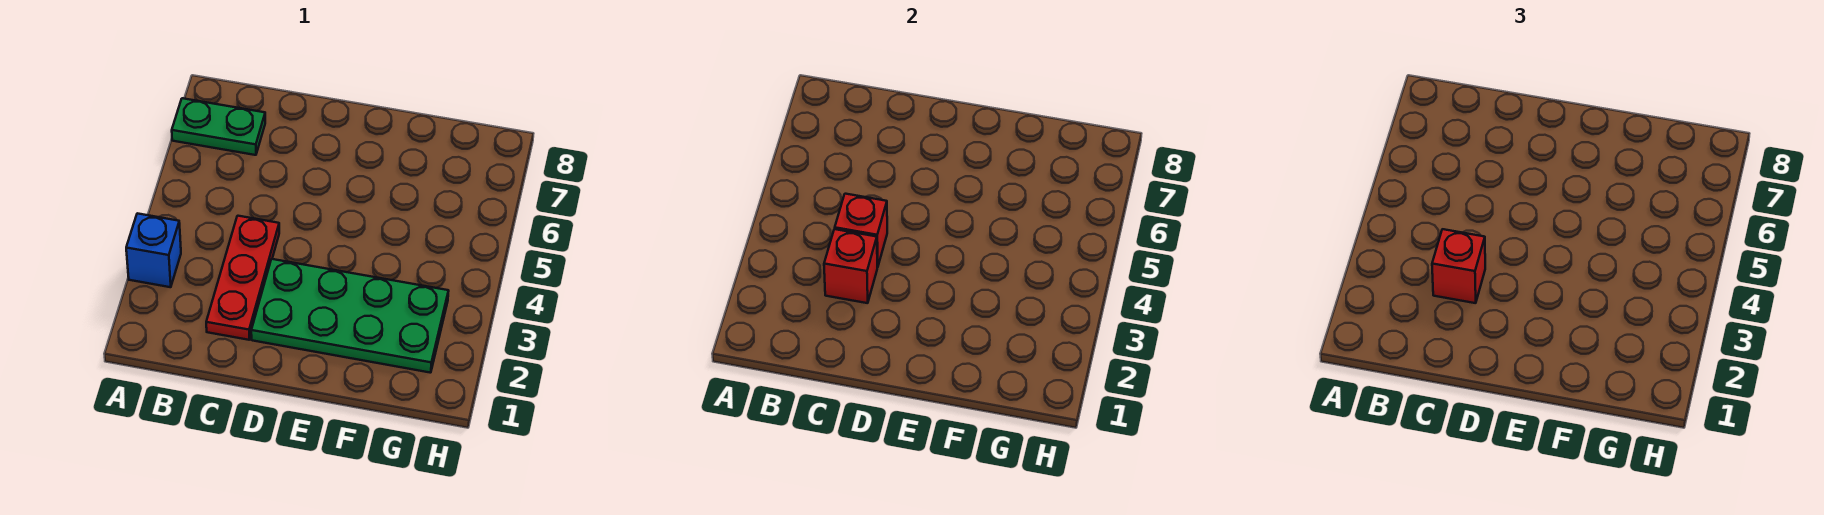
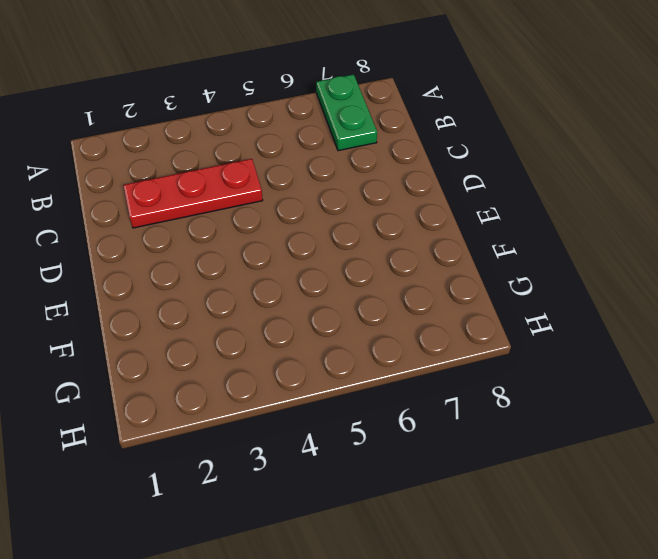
none -> blue brick A3 level 1
none -> green plate D2:G3 level 1

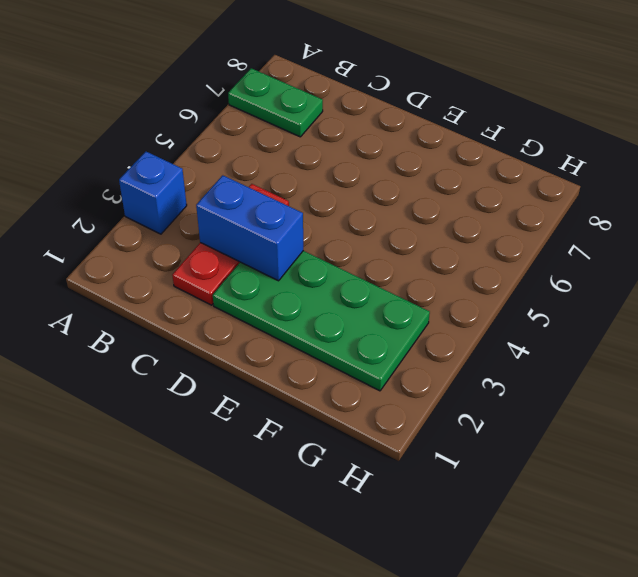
blue brick C3:D3 level 2 -> red brick C3 level 2
none -> red brick C4 level 2
none -> red brick C3 level 3

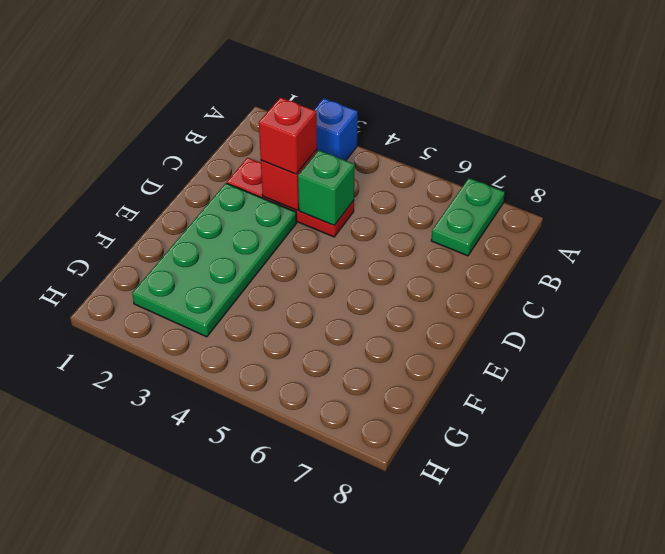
green brick C4 level 2 -> red brick C4 level 2

